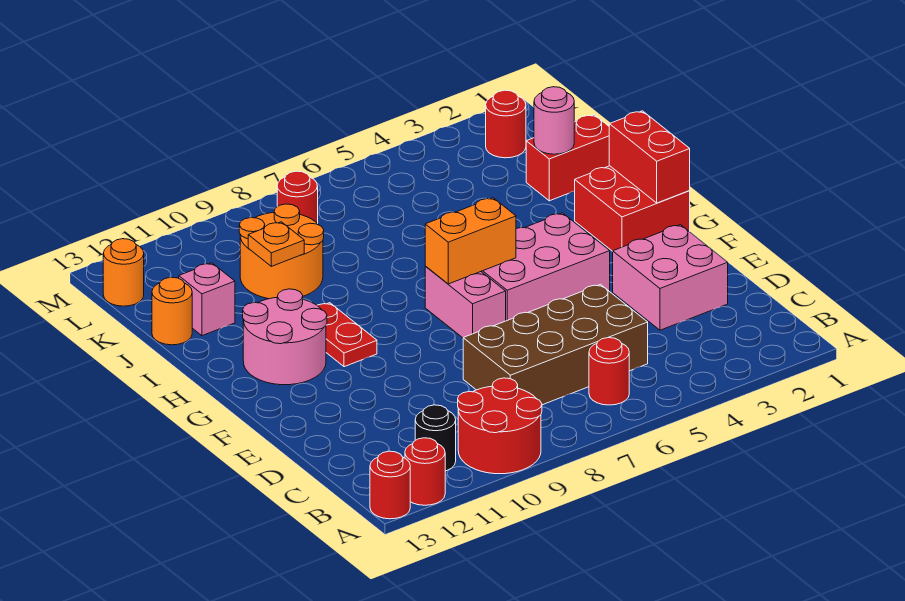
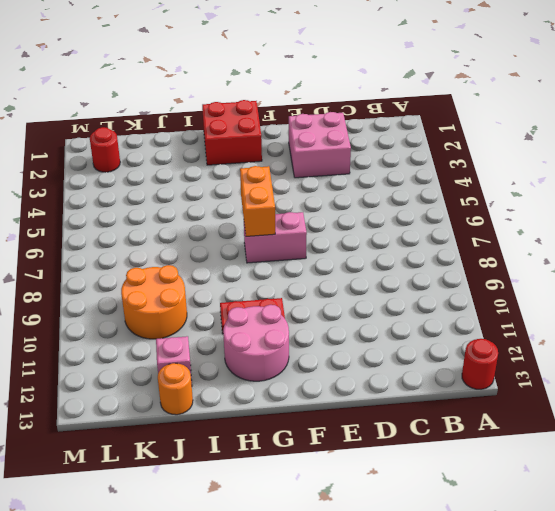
none -> red round brick A9:B10 level 1
none -> red round brick A12 level 1
none -> red round brick B6 level 1

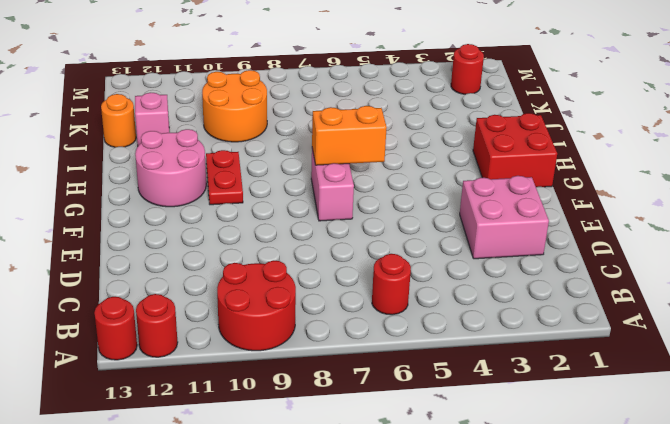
none -> black round brick B11 level 1
none -> brown brick C5:D8 level 1
none -> pink brick F4:G6 level 1

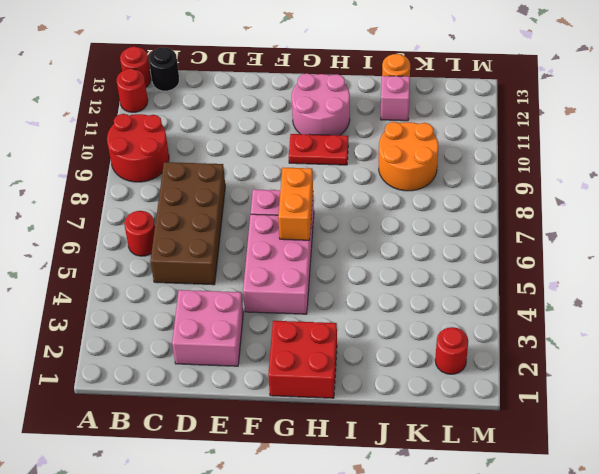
black round brick B13 level 1 -> black round brick B11 level 1
none -> red brick J1:J2 level 1
none -> red round brick L8 level 1
none -> orange round brick L13 level 1

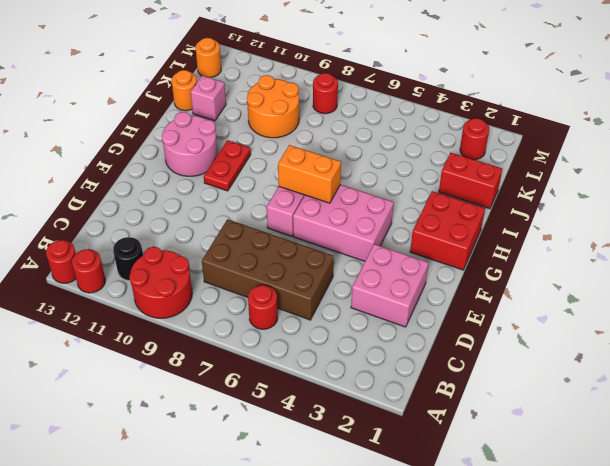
none -> red brick G1:H1 level 2
none -> pink round brick J2 level 2
none -> orange plate J10 level 2

